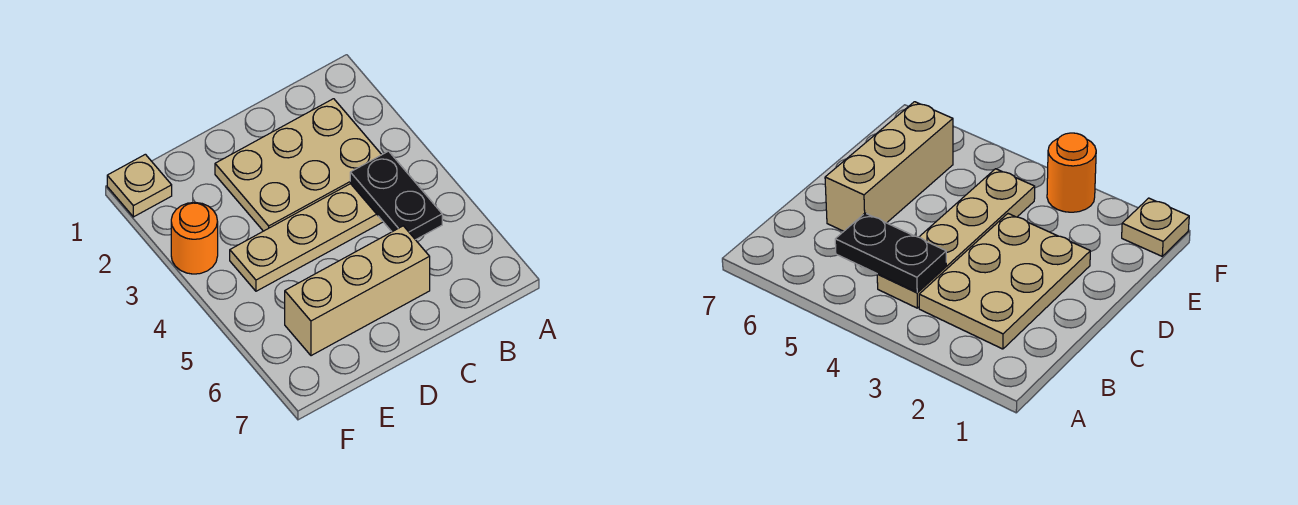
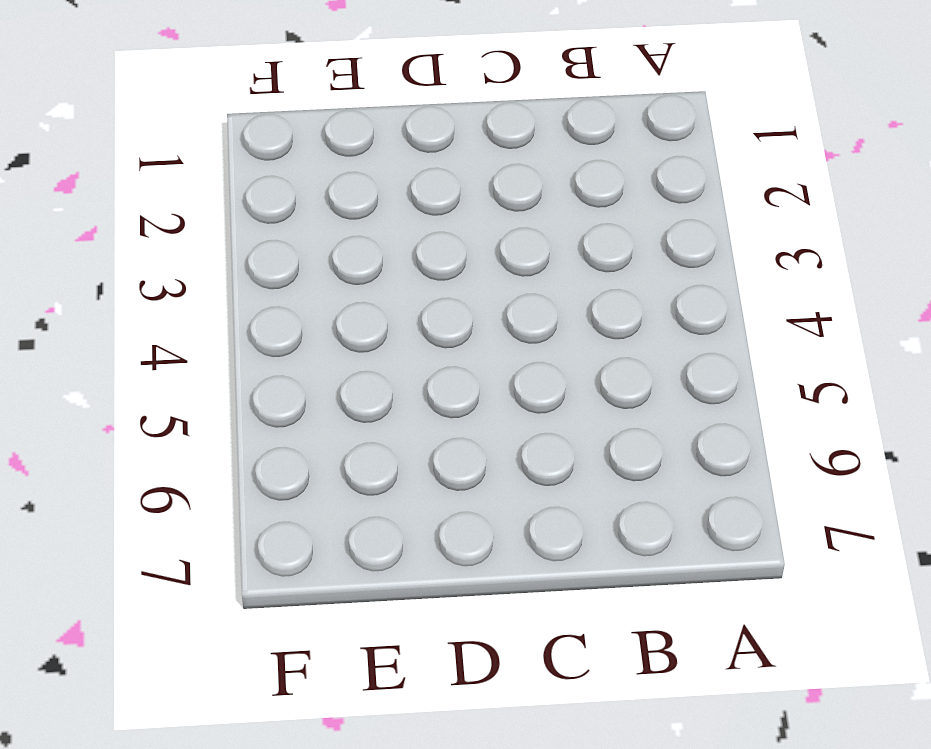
none -> tan plate B2:D3 level 1
none -> tan plate B4:E4 level 1

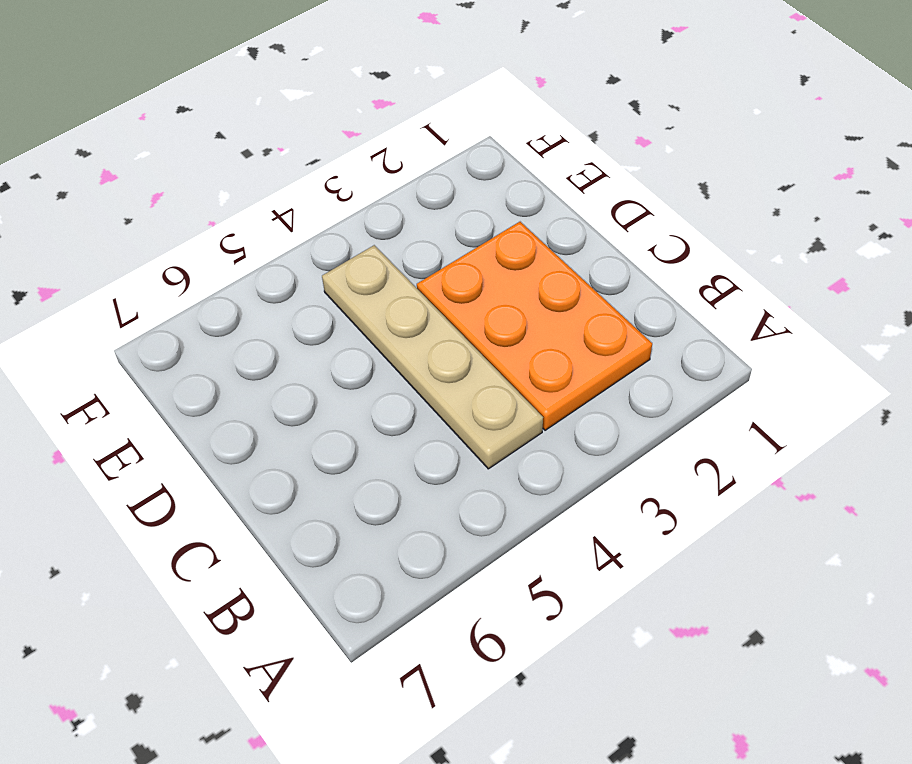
orange plate B2:D3 level 1 -> tan plate B2:D3 level 1
none -> tan brick C6:E6 level 1
none -> tan plate F1 level 1

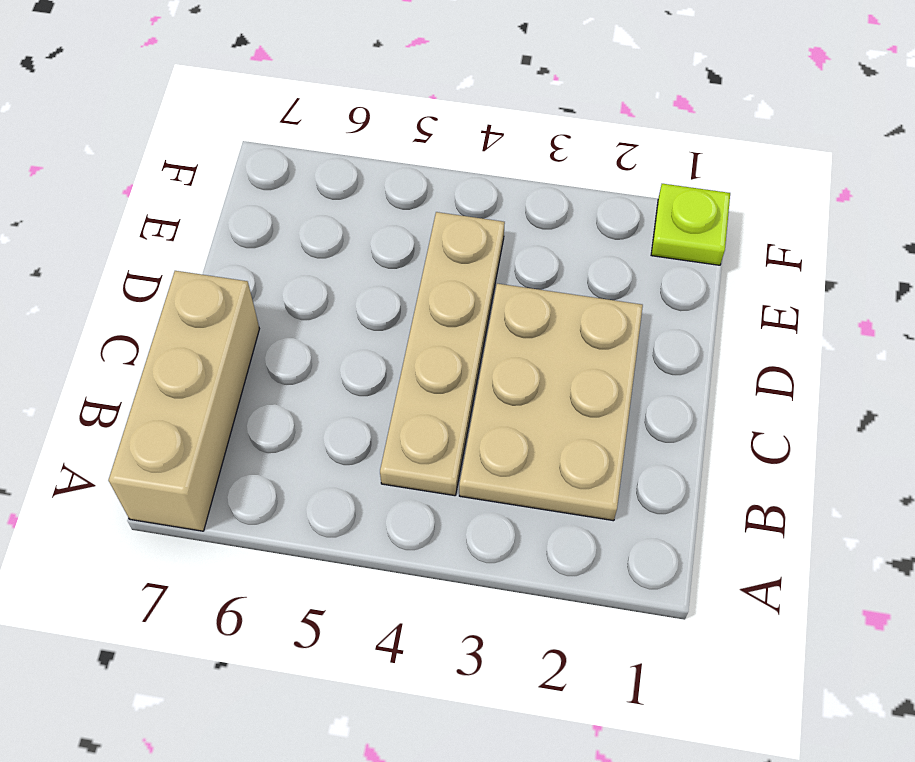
tan brick A7:C7 level 1 -> tan brick C6:E6 level 1
lime plate F1 level 1 -> tan plate F1 level 1
none -> orange round brick F3 level 1
none -> black plate B4:B5 level 2

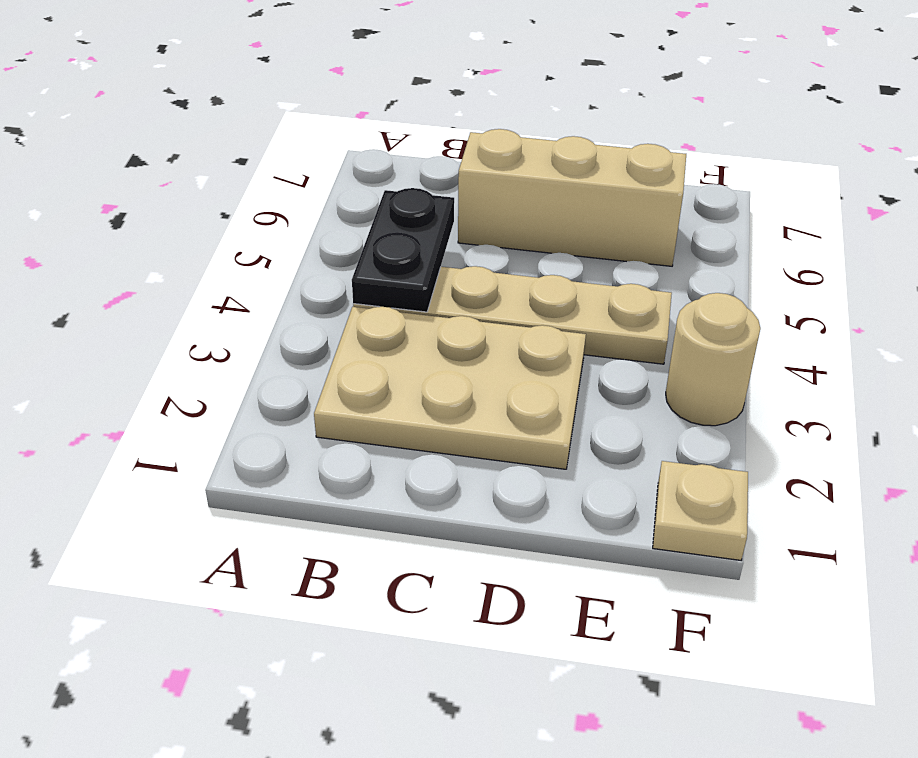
tan round brick F3 level 1 -> orange round brick F3 level 1

